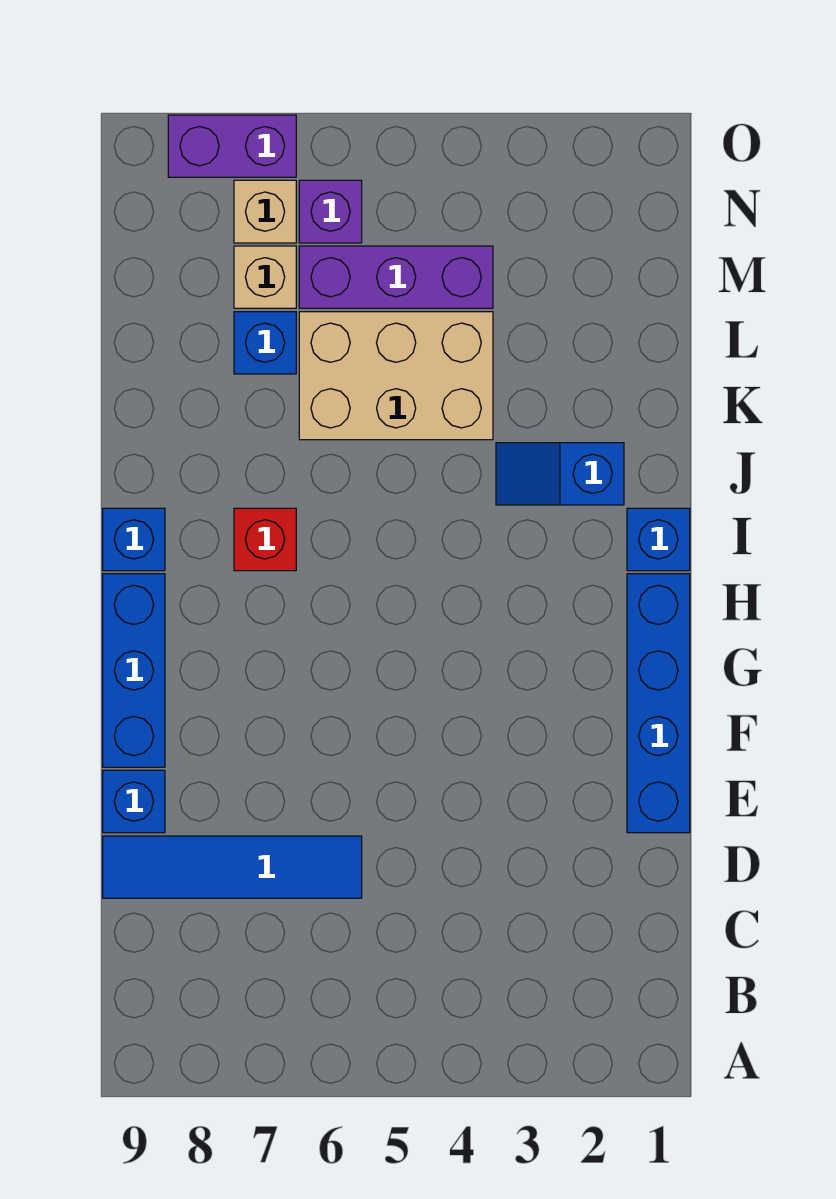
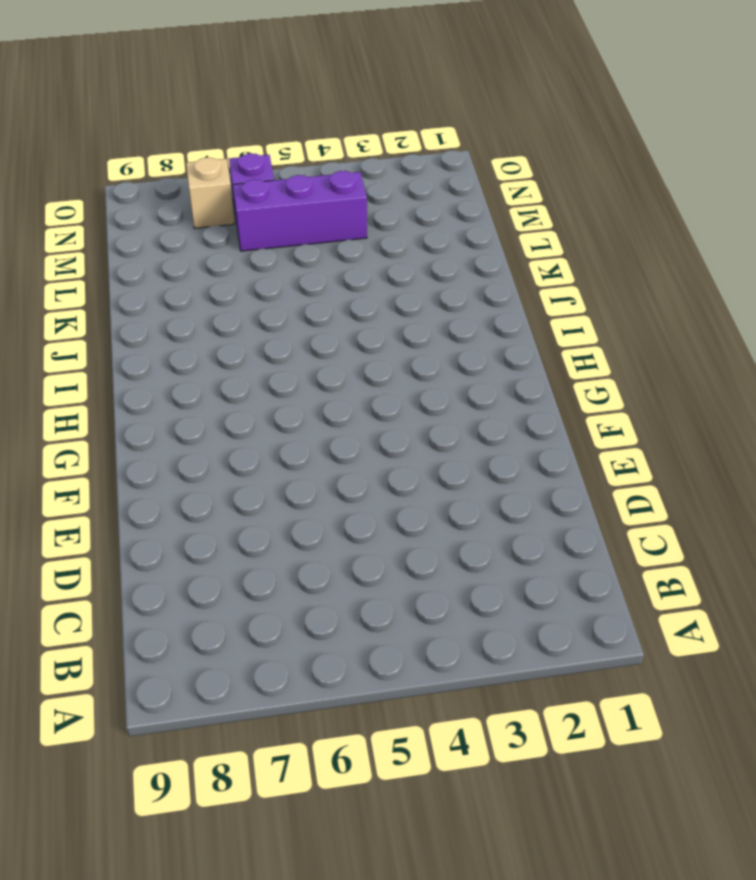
none -> blue tile D6:D9 level 1
none -> blue brick E1:H1 level 1
none -> blue brick E9 level 1

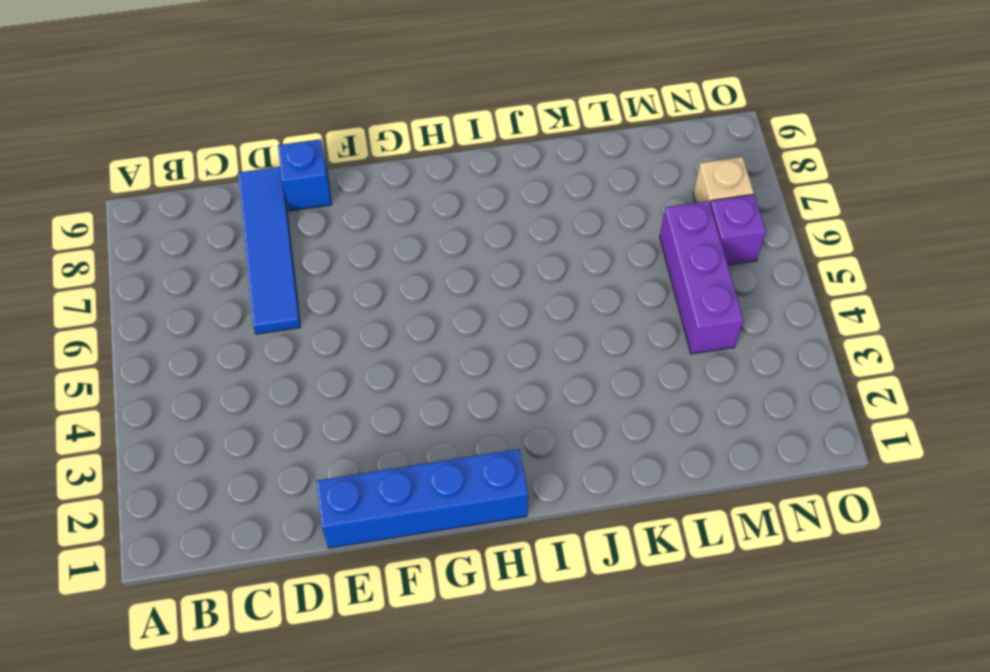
none -> blue brick F9:H9 level 1
none -> blue brick I1 level 1
none -> red brick I7 level 1

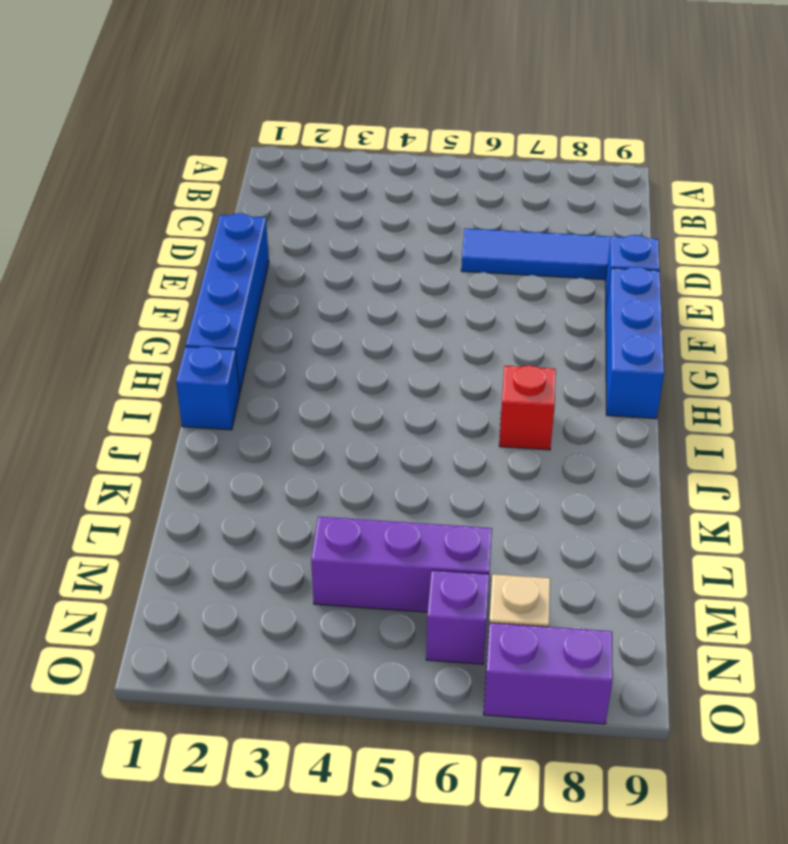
none -> blue brick I9 level 1
none -> blue slope J2:J3 level 1 top 2
none -> tan brick K4:L6 level 1

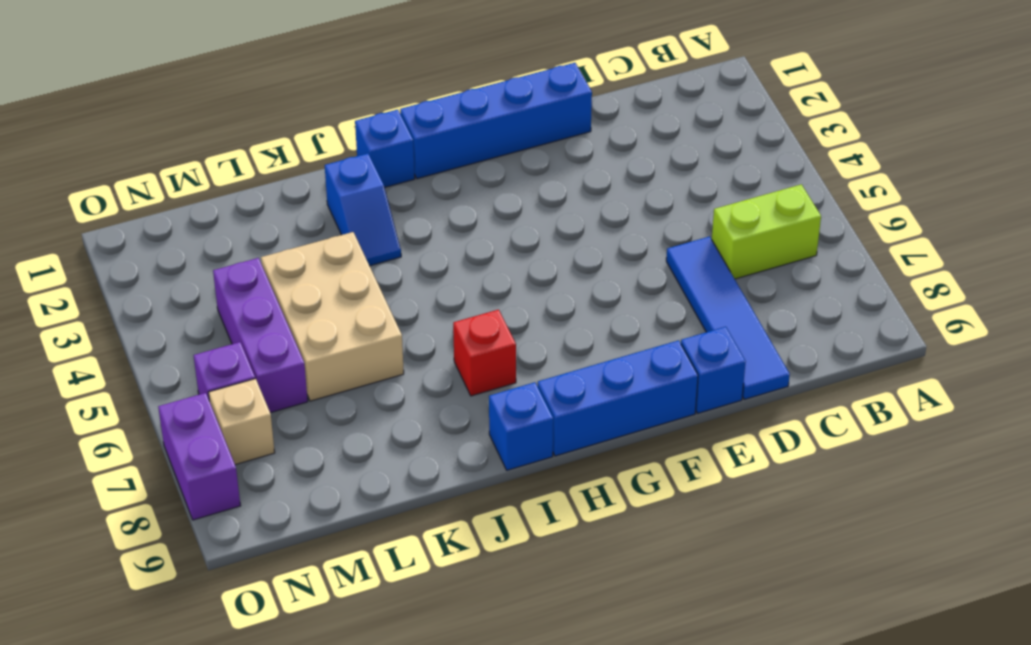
lime brick B6:C6 level 1 -> none
none -> blue brick L7 level 1
none -> tan brick M7 level 1

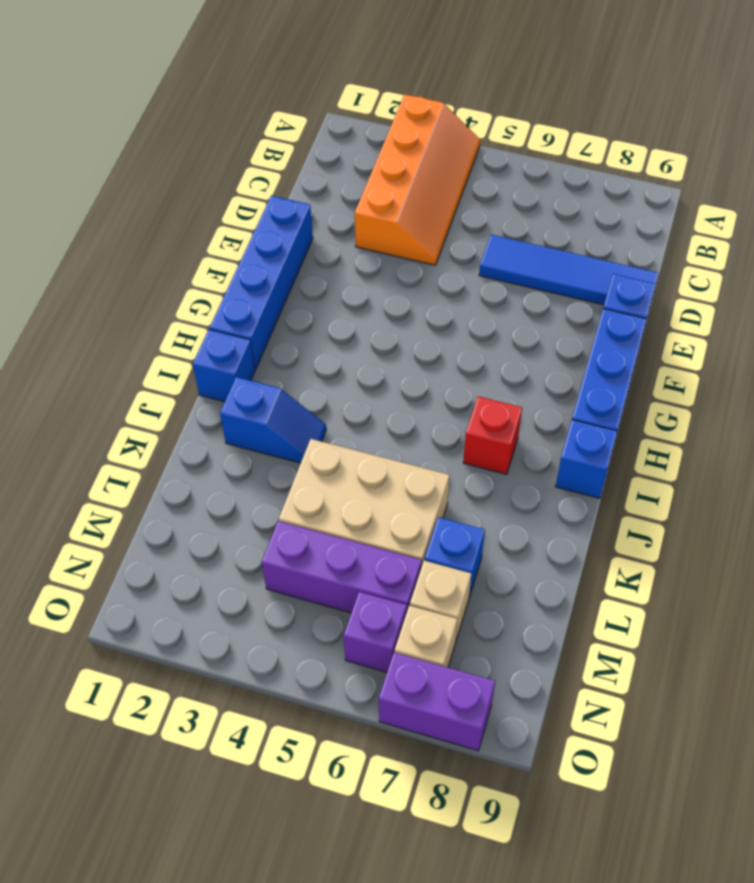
orange slope A3:D4 level 1 top 3 -> none

